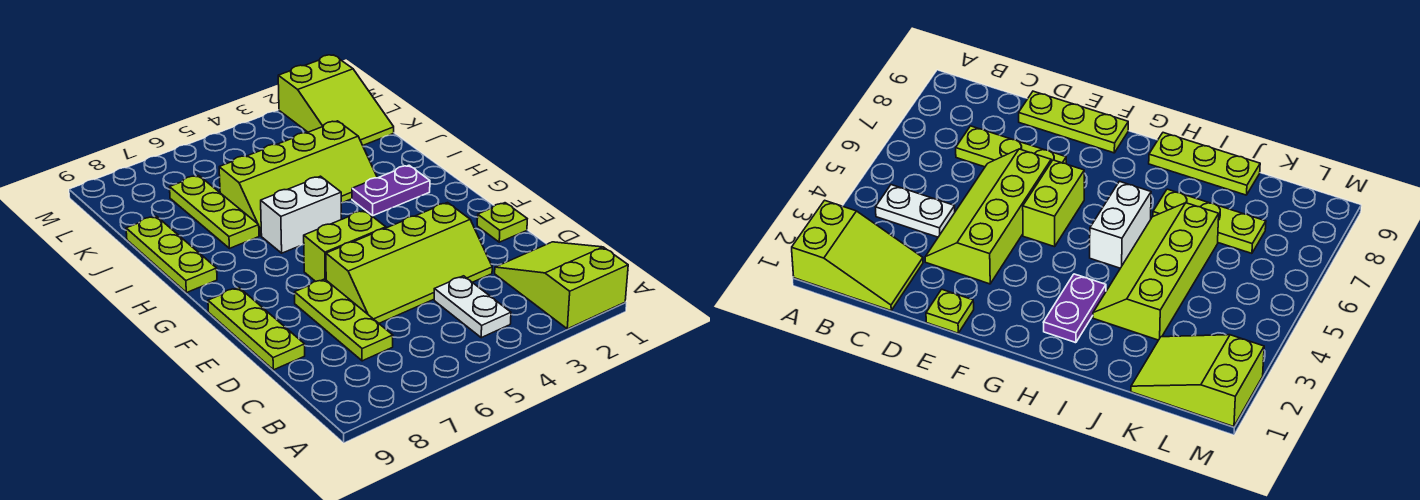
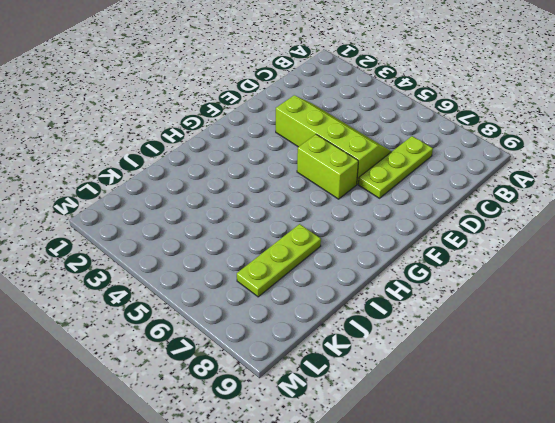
none -> lime slope A1:C2 level 1 top A
none -> white plate B4:C4 level 1
none -> lime plate D9:F9 level 1

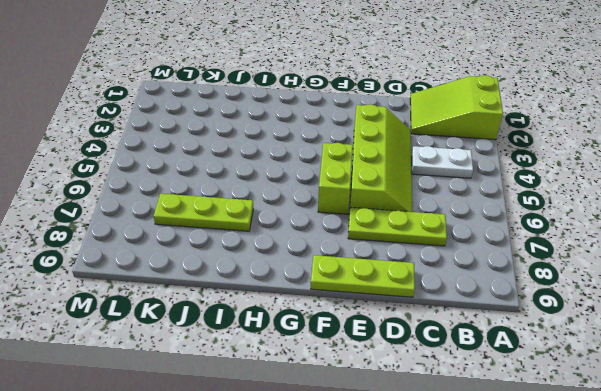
none -> lime plate E1 level 1
none -> purple plate H2:H3 level 1
none -> white brick H5:H6 level 1

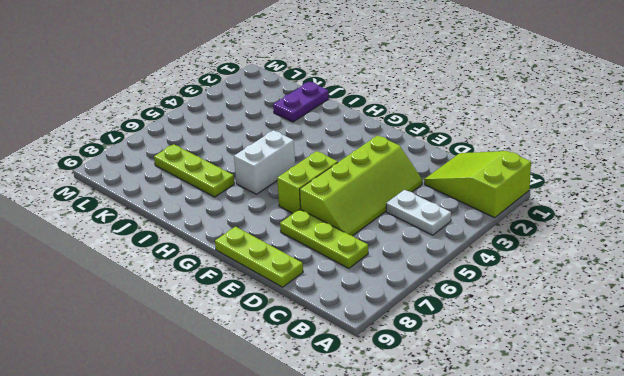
purple plate J1:J2 level 1 -> purple plate H2:H3 level 1
none -> lime plate E1 level 1
none -> lime plate H9:J9 level 1
none -> lime slope I3:J6 level 1 top J

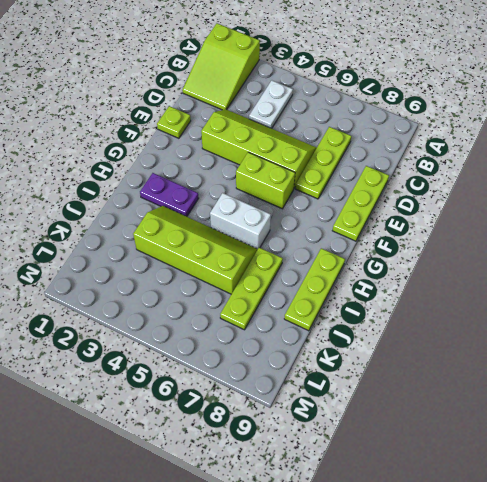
none -> lime slope K1:M2 level 1 top M

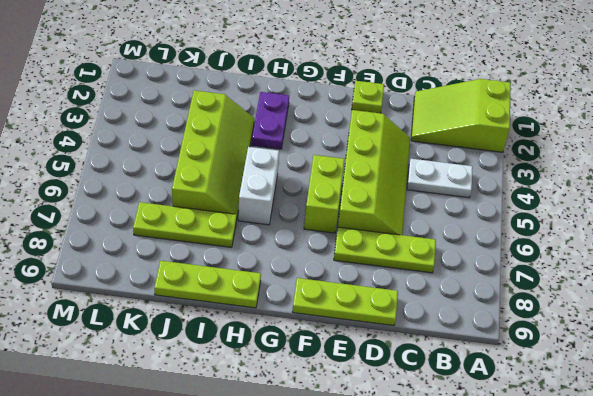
none -> lime slope K1:M2 level 1 top M

